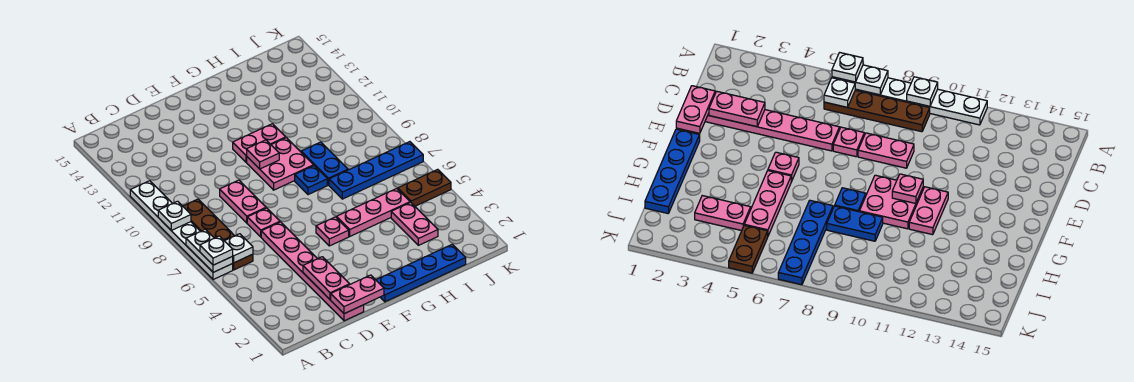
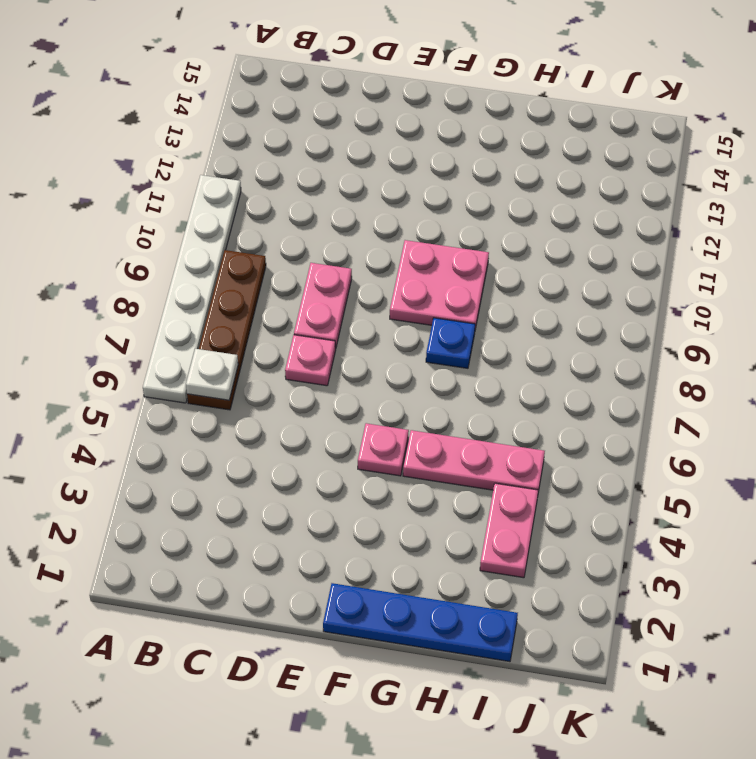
none -> pink plate D1:D6 level 1
none -> pink plate F11:G11 level 1
none -> blue plate H7:K7 level 1

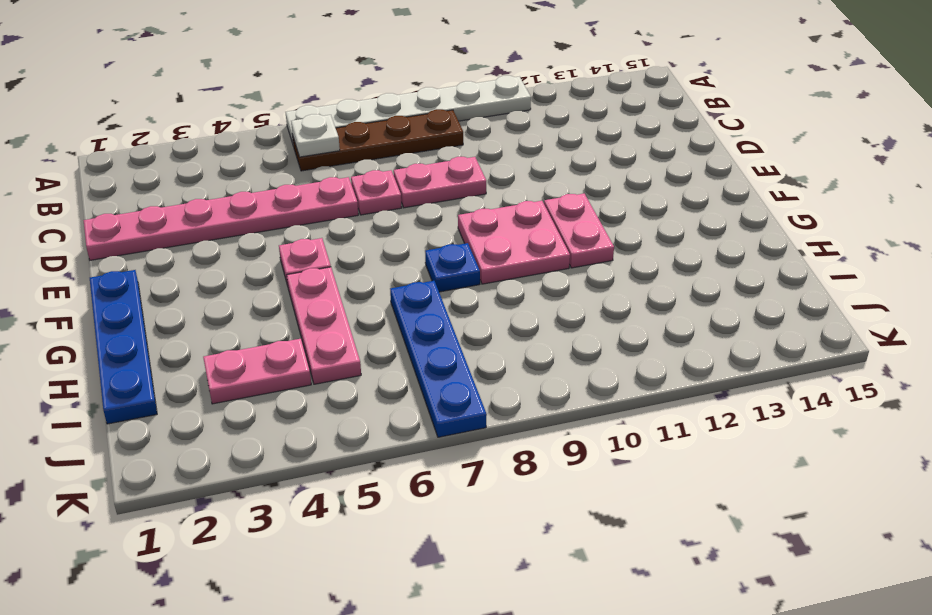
none -> blue plate H8:H9 level 1
none -> brown plate J5:K5 level 1
none -> white plate A6:A7 level 2

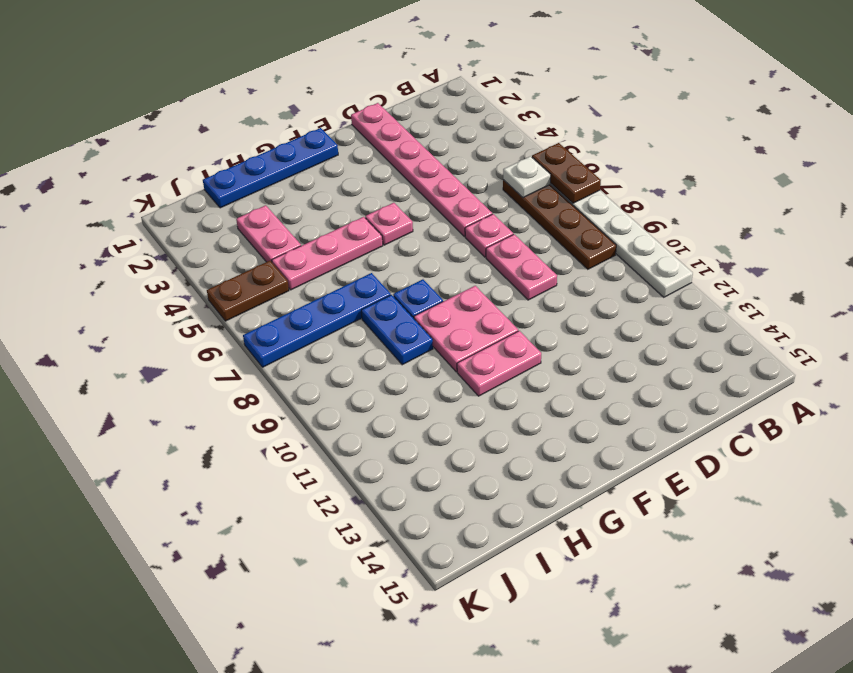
brown plate A6:A7 level 2 -> white plate A6:A7 level 2
none -> white plate A9 level 2
none -> pink plate D1:E1 level 2
none -> pink plate D2:D3 level 2

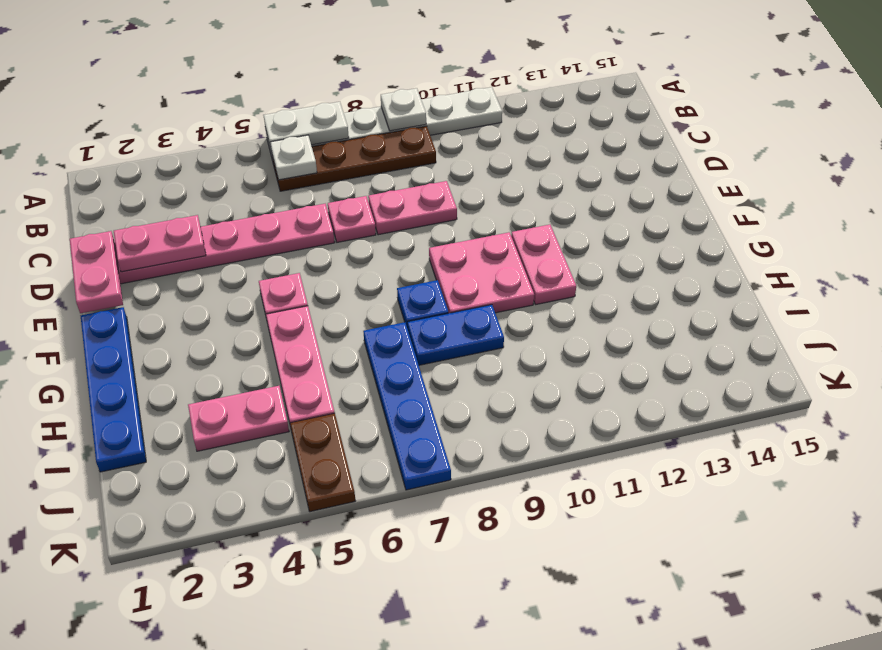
none -> pink plate F10 level 2
none -> white plate A6 level 3

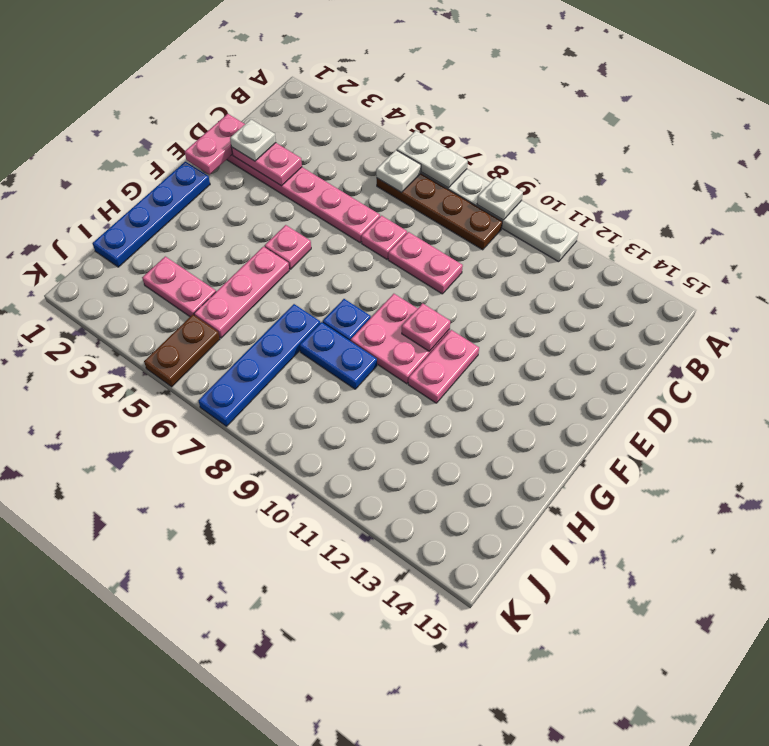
white plate D2 level 3 -> white plate A6 level 3

